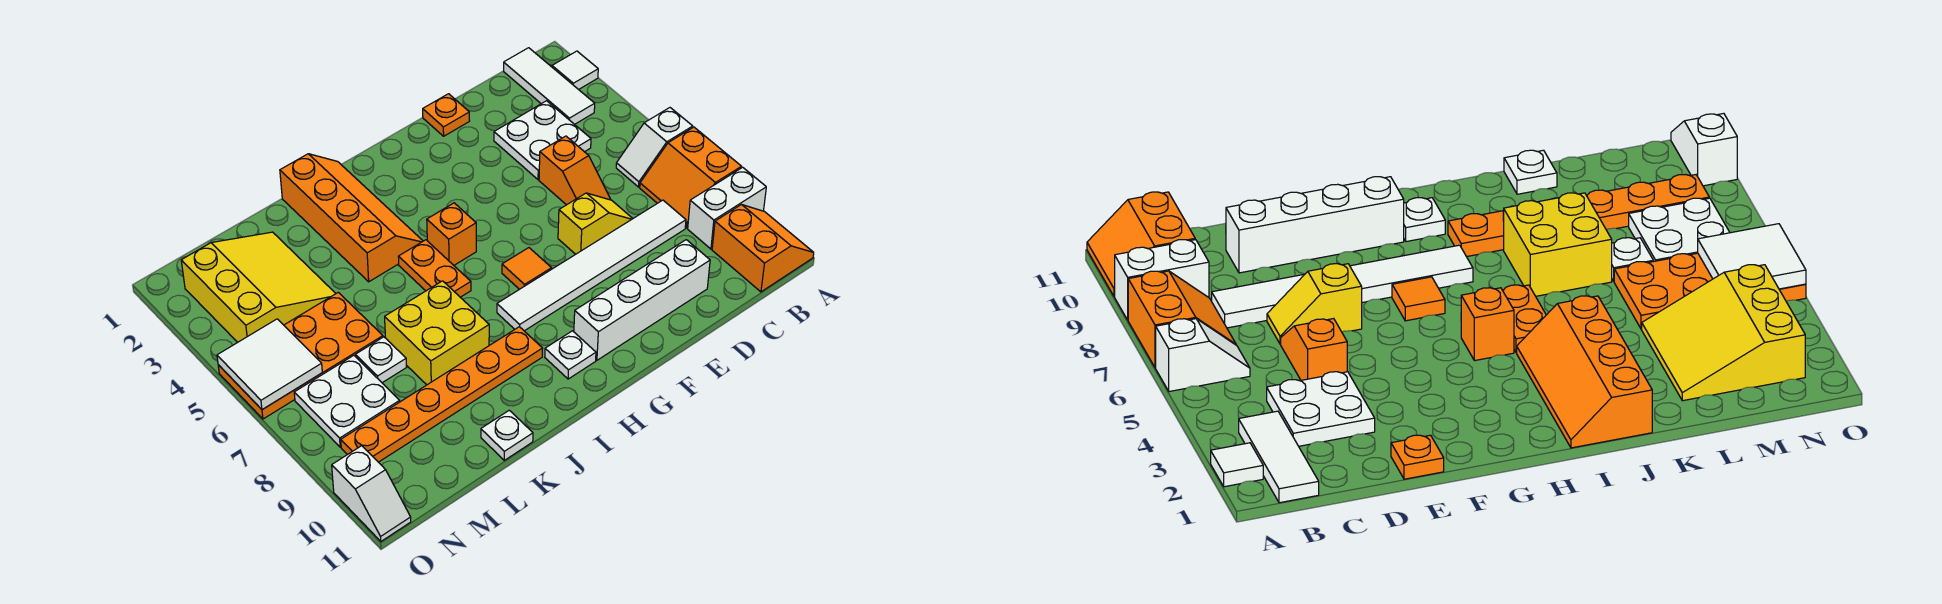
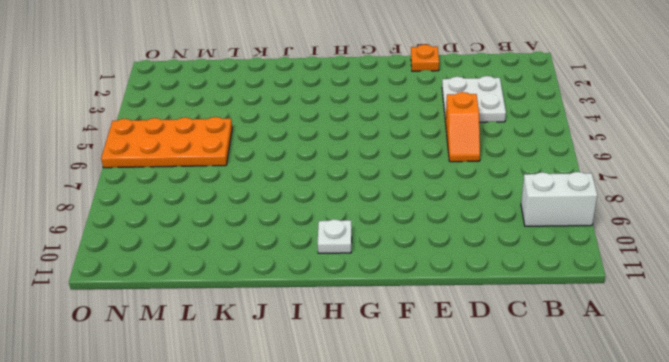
none -> white tile A2 level 1
none -> white slope A6:B6 level 1 top A
none -> orange slope A7:B8 level 1 top A

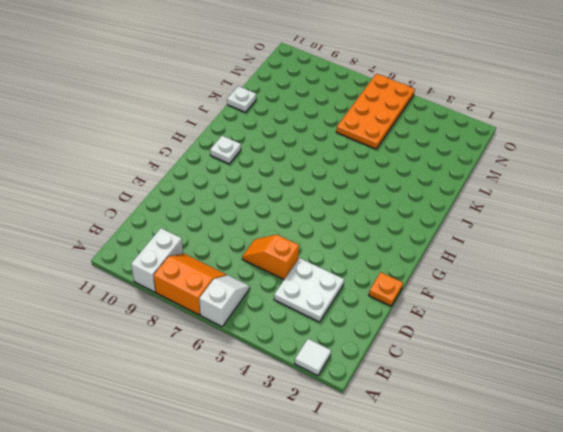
none -> orange slope A10:B11 level 1 top B
none -> white tile B1:B3 level 1
none -> white tile C8:H8 level 1

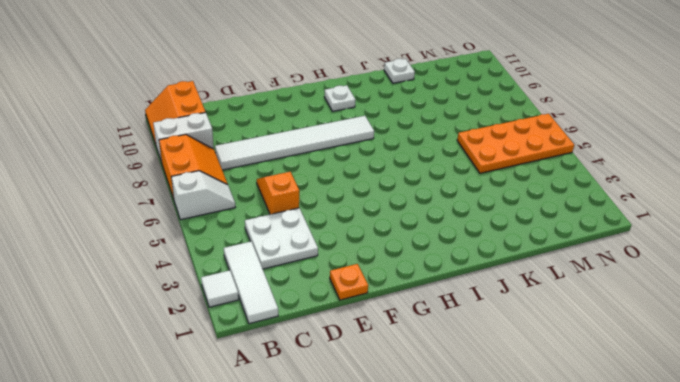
none -> yellow slope D7:E7 level 1 top E
none -> white brick D10:G10 level 1
none -> orange tile G7 level 1

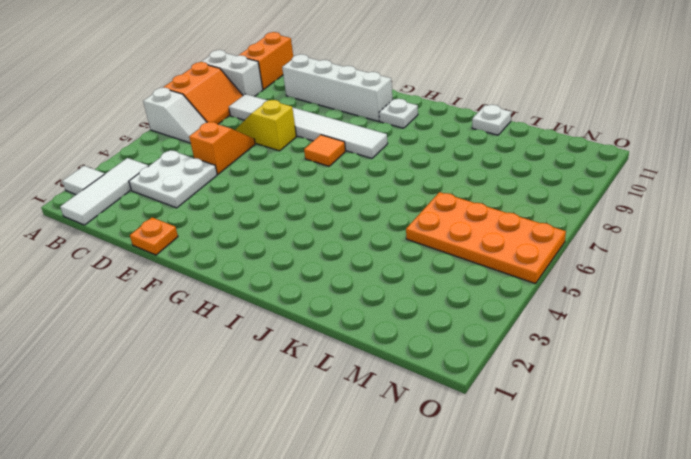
none -> orange brick H5 level 1
none -> orange slope I1:J4 level 1 top J
none -> orange plate I5:I6 level 1

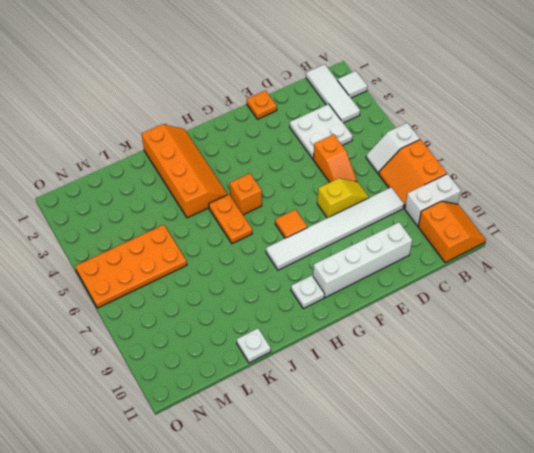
none -> orange plate I9:N9 level 1
none -> yellow brick J7:K8 level 1
none -> yellow slope L2:N4 level 1 top N

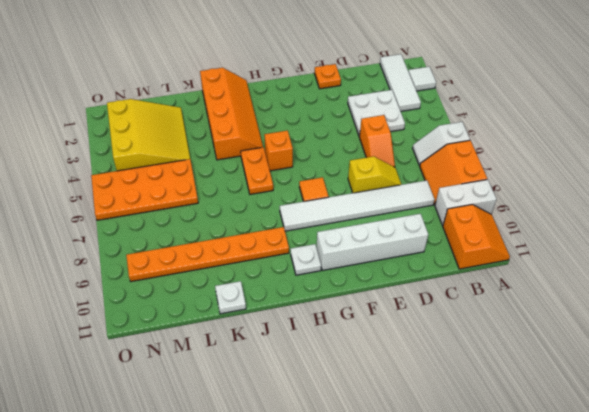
none -> yellow brick J7:K8 level 1
none -> white plate L7 level 1
none -> white plate M7:N8 level 1

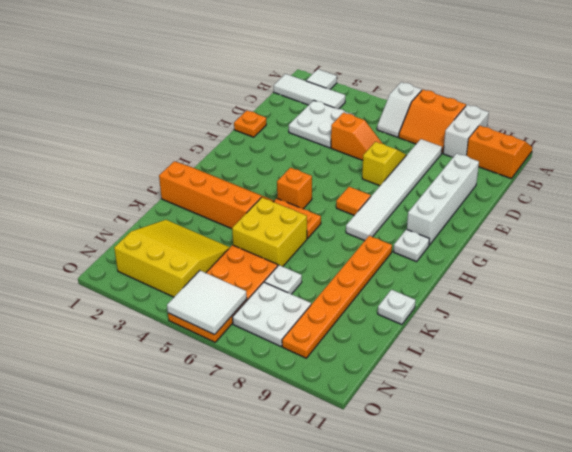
yellow brick J5:K6 level 1 -> yellow brick J7:K8 level 1
none -> white slope O10:O11 level 1 top 10

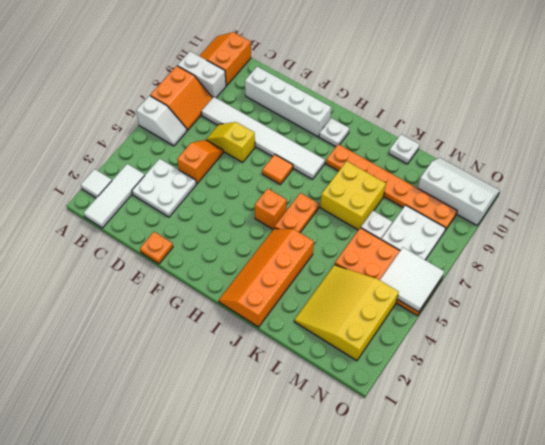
white slope M10:O11 level 1 top 10 -> white slope O10:O11 level 1 top 10

